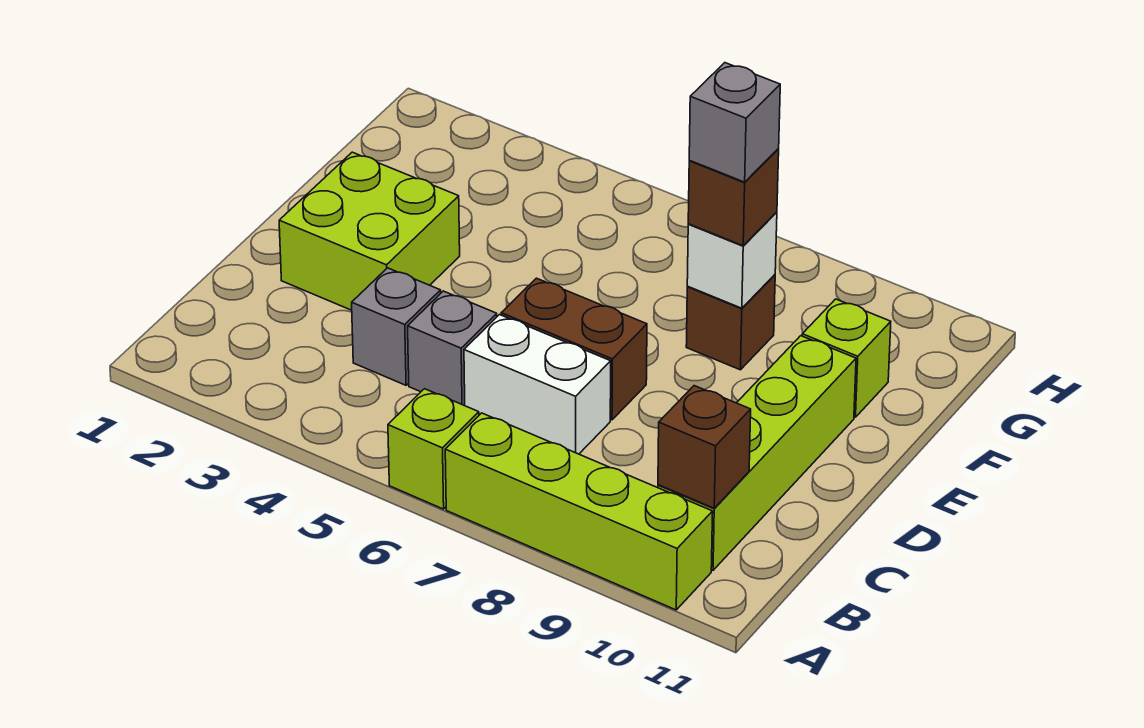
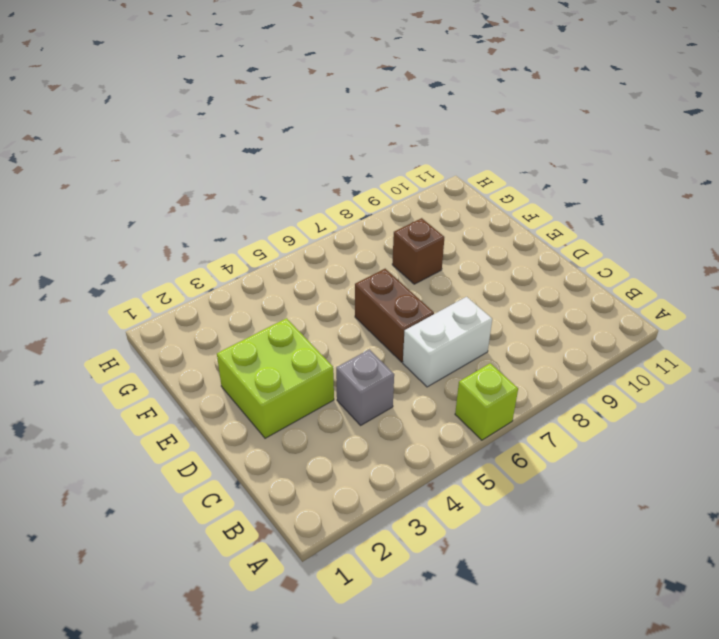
brown brick D6:E6 level 1 -> brown brick D6:D7 level 1
none -> lime brick A7:A10 level 1
none -> lime brick B10:E10 level 1
none -> grey brick C5 level 1

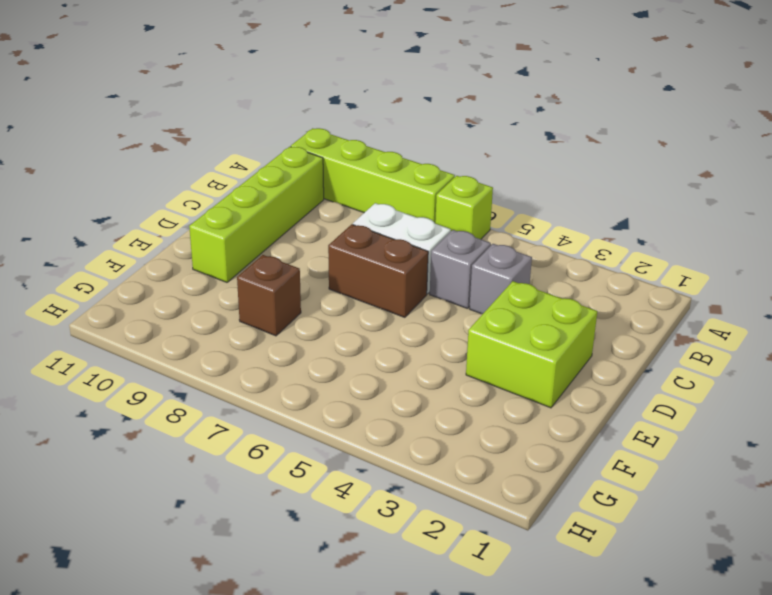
none -> lime brick F10 level 1
none -> brown brick B10 level 2
none -> white brick F8 level 2

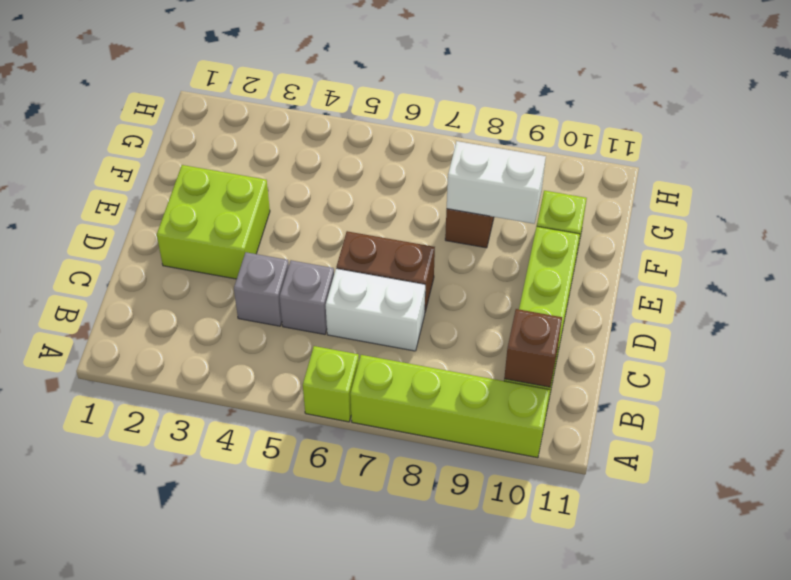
white brick F8:F9 level 2 -> white brick F8 level 2
none -> brown brick F8 level 3
none -> grey brick F8 level 4

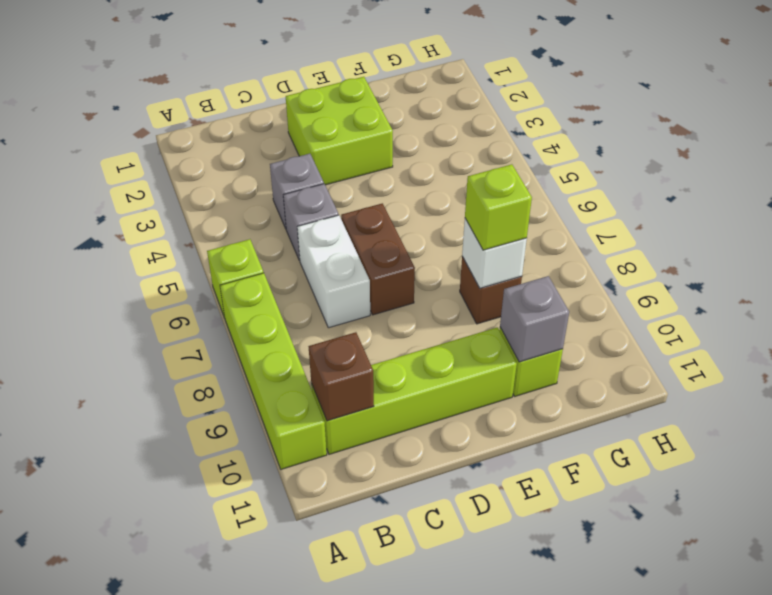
lime brick F8 level 3 -> brown brick F8 level 3
grey brick F10 level 2 -> grey brick F8 level 4

